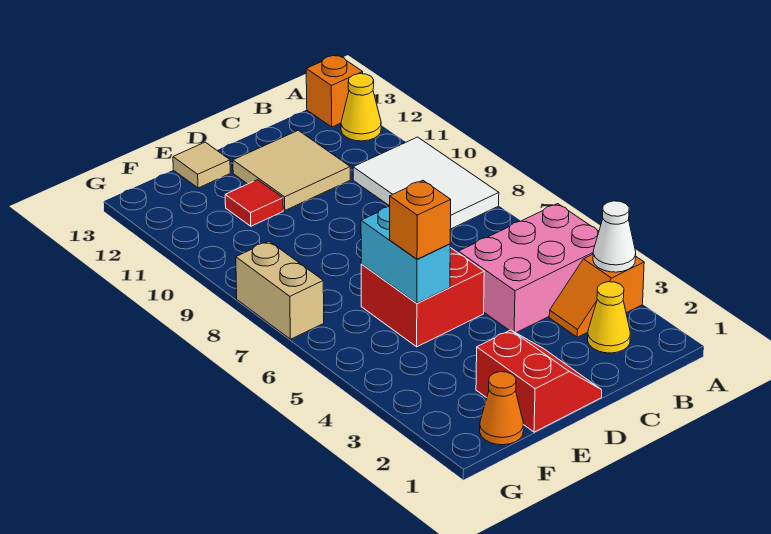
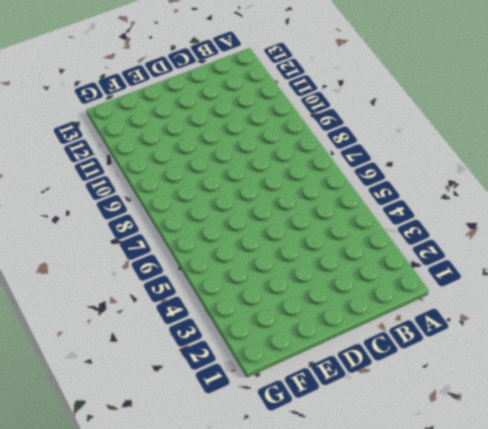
none -> orange slope A3:B3 level 1 top A
none -> pink brick A4:C5 level 1
none -> white tile A8:B10 level 1

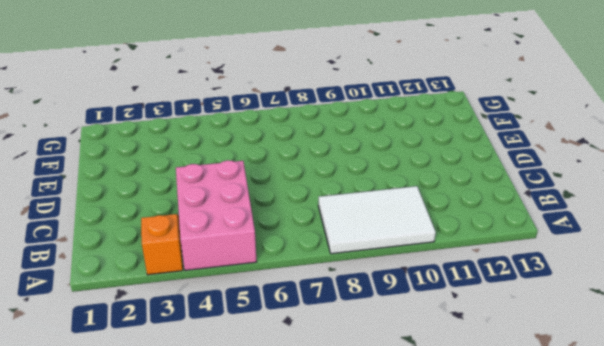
none -> yellow cone A12 level 1
none -> orange brick A13 level 1
none -> yellow cone B2 level 1

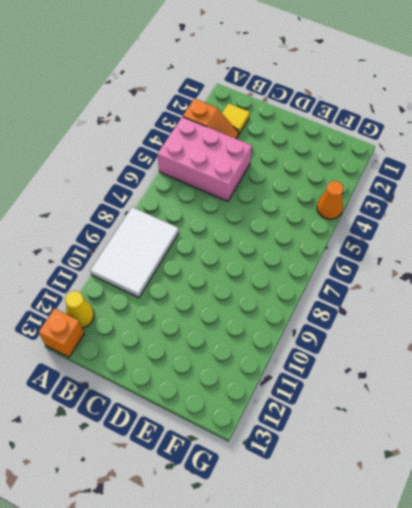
yellow tile B2 level 1 -> yellow cone B2 level 1
orange cone G4 level 1 -> orange cone F1 level 1
none -> tan tile C11:D12 level 1
none -> red slope D1:E2 level 1 top E
none -> red brick D5:E6 level 1

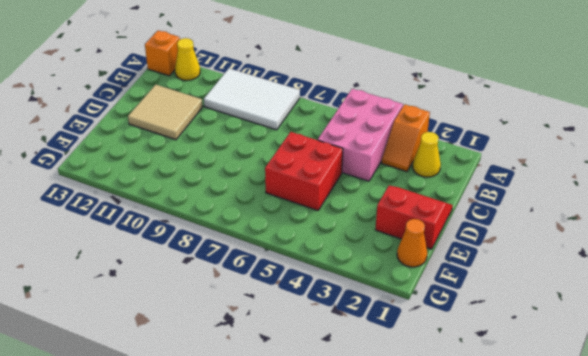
none -> red tile E11 level 1
none -> tan tile E13 level 1
none -> tan brick G7:G8 level 1

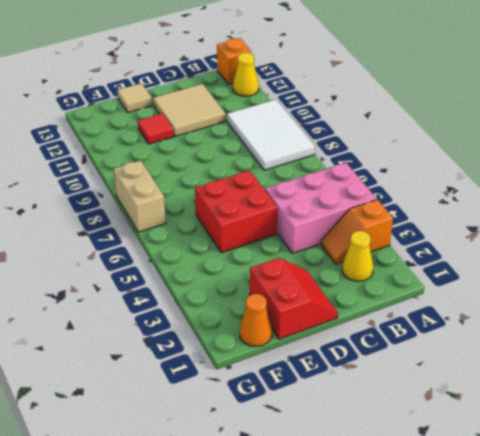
none -> white cone A3 level 2
none -> cyan brick E5:E6 level 2
none -> orange brick E5 level 3

